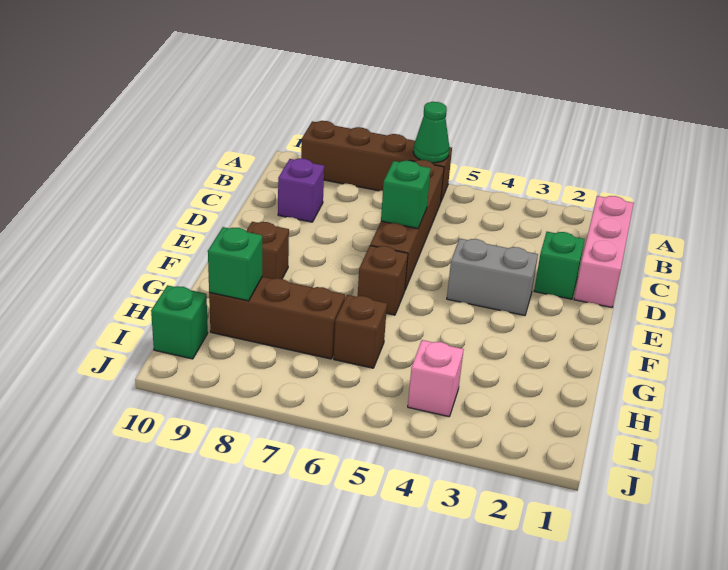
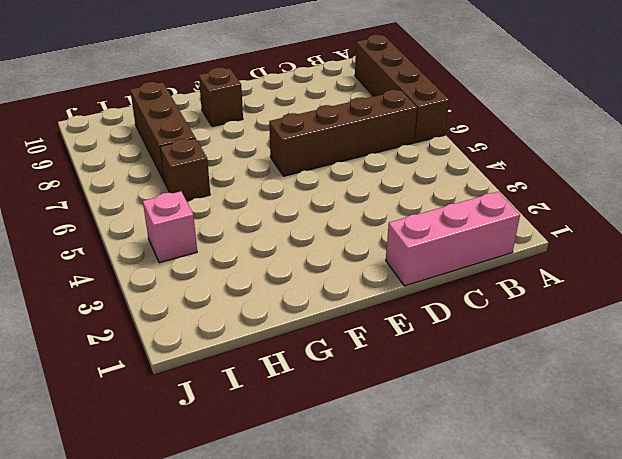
none -> purple brick C9 level 1
none -> green brick D2 level 1
none -> grey brick E3:E4 level 1

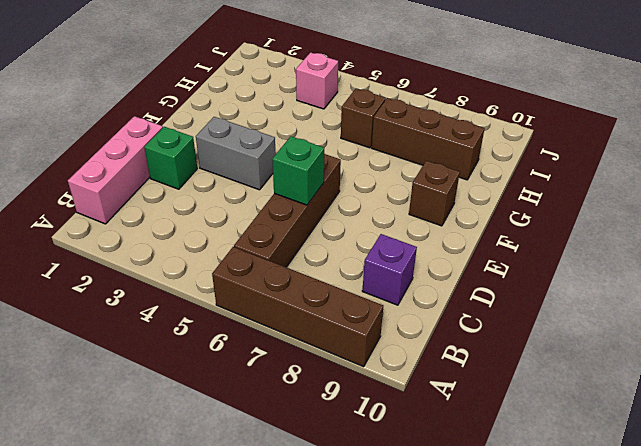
none -> brown brick F6 level 1
none -> green brick I10 level 1
none -> green cone A6 level 2

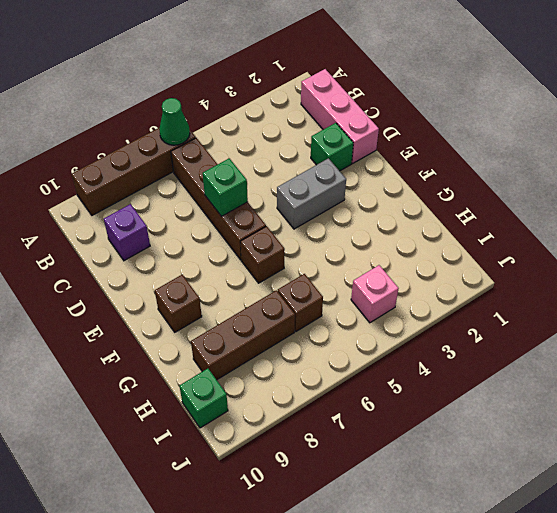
none -> green brick H9 level 2

